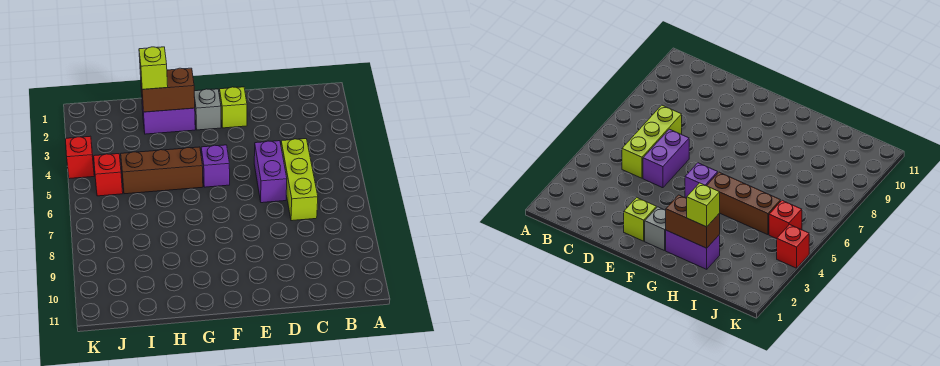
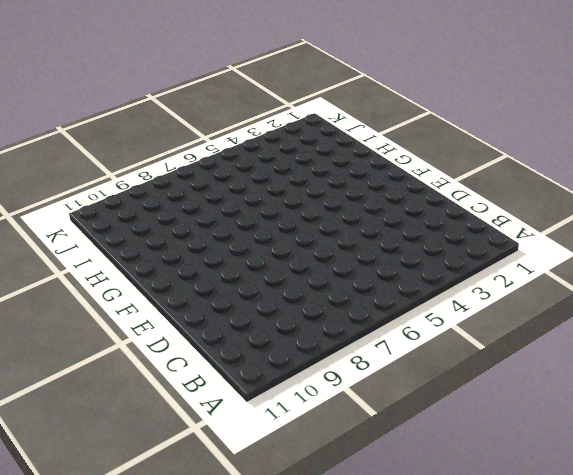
none -> lime brick C5:C7 level 1
none -> purple brick D5:D6 level 1

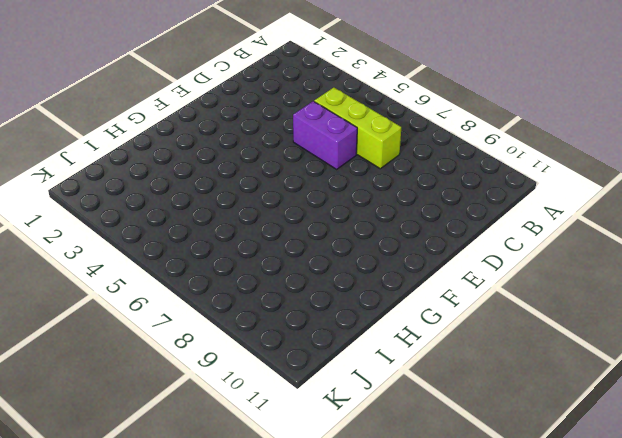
none -> lime brick E2 level 1
none -> grey brick F2 level 1

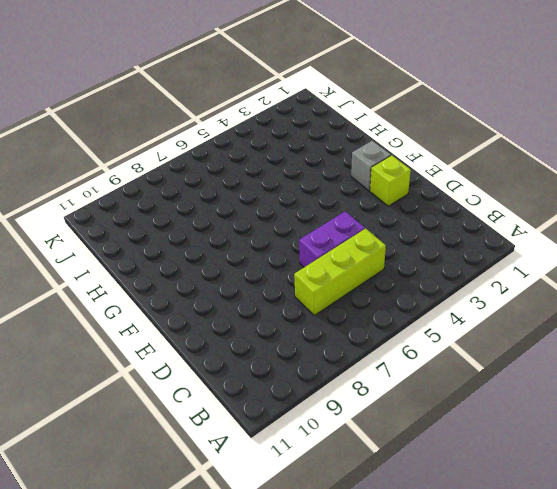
none -> purple brick F5 level 1
none -> purple brick G2:H2 level 1

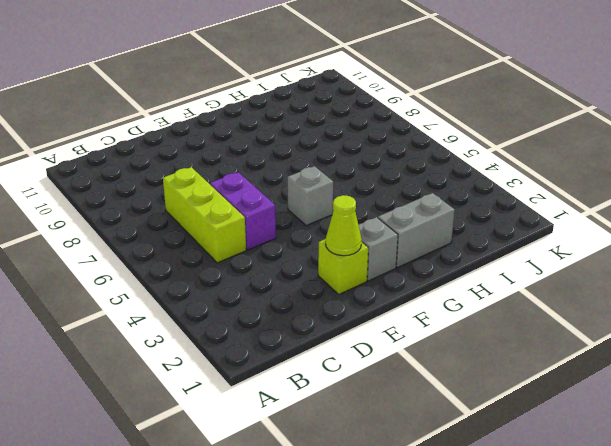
lime cone E2 level 2 -> none
grey brick F5 level 1 -> purple brick F5 level 1
grey brick G2:H2 level 1 -> purple brick G2:H2 level 1
none -> brown brick G5:I5 level 1
none -> red brick J5 level 1

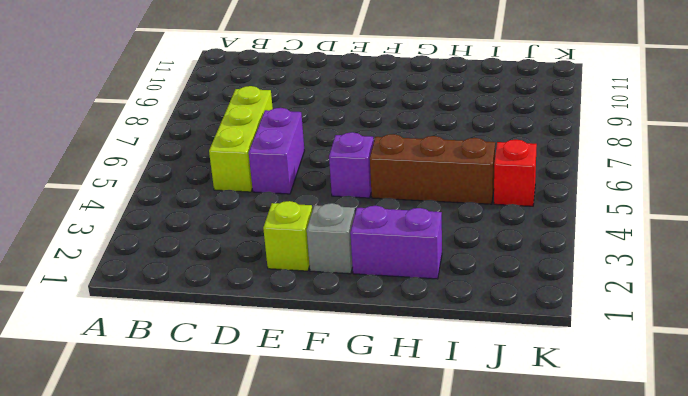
none -> red brick K4 level 1
none -> brown brick G2:H2 level 2

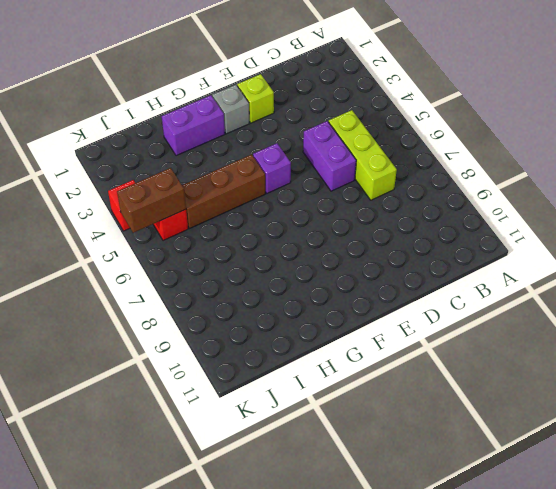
brown brick J5:K5 level 2 -> brown brick G2:H2 level 2
none -> lime brick H2 level 3

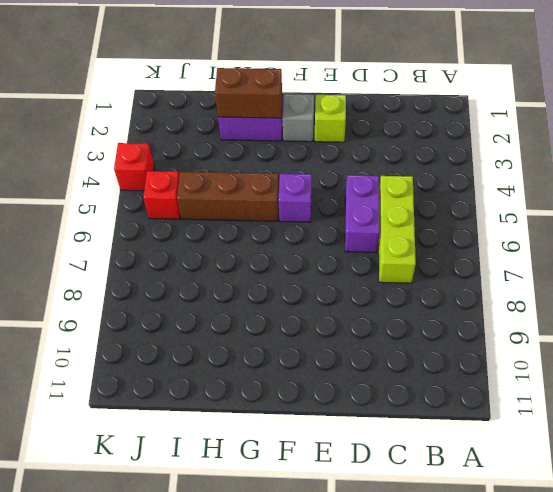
none -> lime brick H2 level 3

